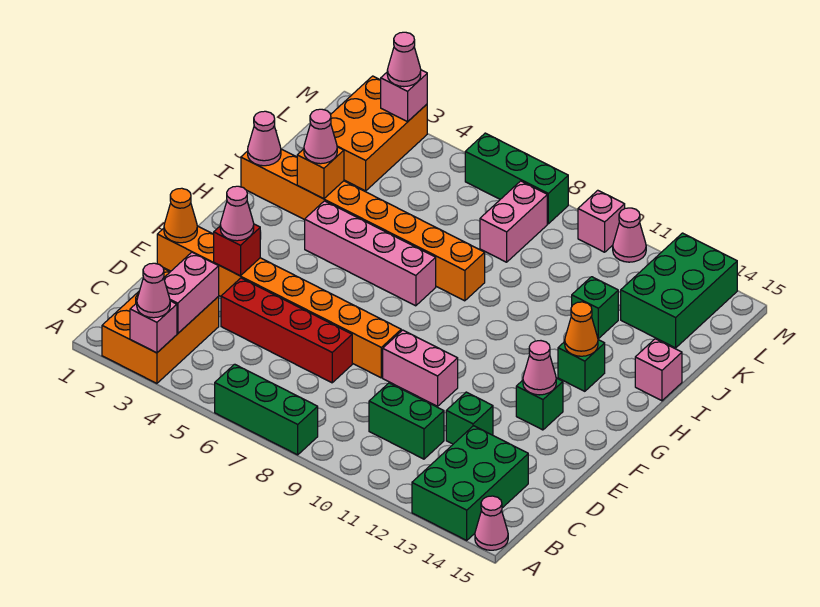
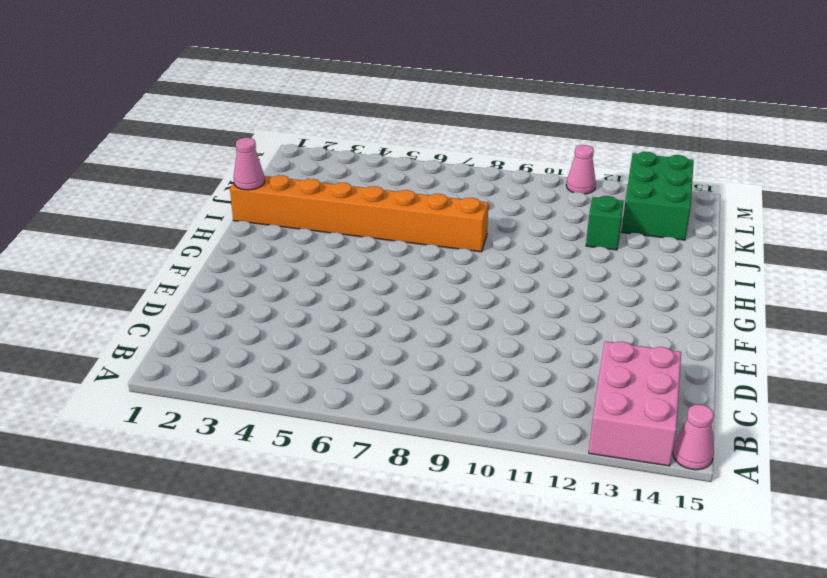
pink brick A13:C14 level 1 -> green brick A13:C14 level 1
none -> orange brick A2:C3 level 1
none -> green brick A6:A8 level 1
none -> green brick C10:C11 level 1
none -> red brick D4:D7 level 1

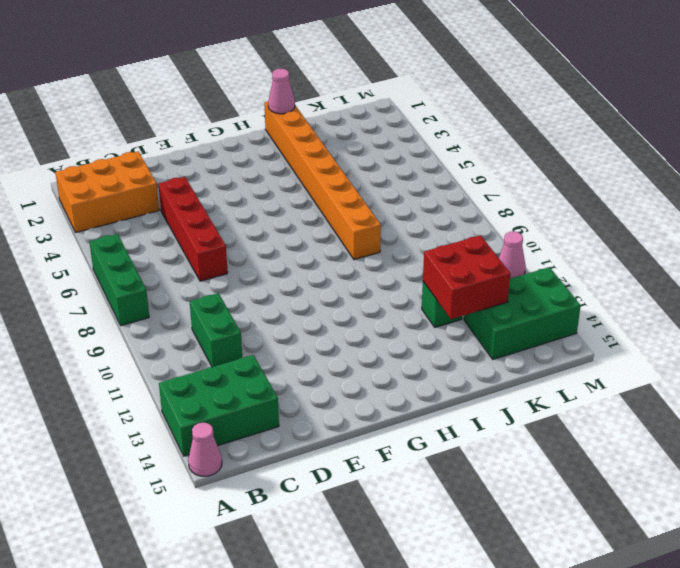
red brick J12:K13 level 2 -> none
none -> green brick D12 level 1
none -> orange brick E1:E8 level 1
none -> pink brick E9:E10 level 1
none -> green brick F13 level 1

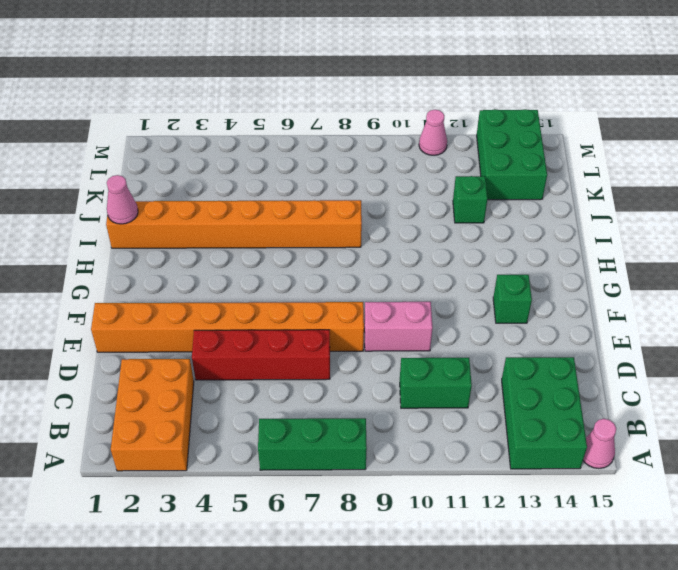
none -> green brick D12 level 1
none -> pink brick H4:H7 level 1
none -> green brick H13 level 1
none -> pink brick I15 level 1

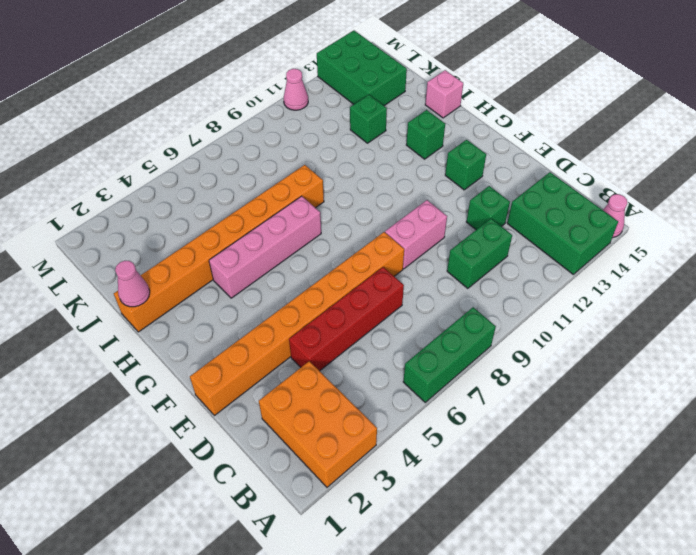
none -> orange brick K2:M3 level 1
none -> pink brick K8:L8 level 1
none -> green brick M6:M8 level 1
none -> pink brick M10 level 1

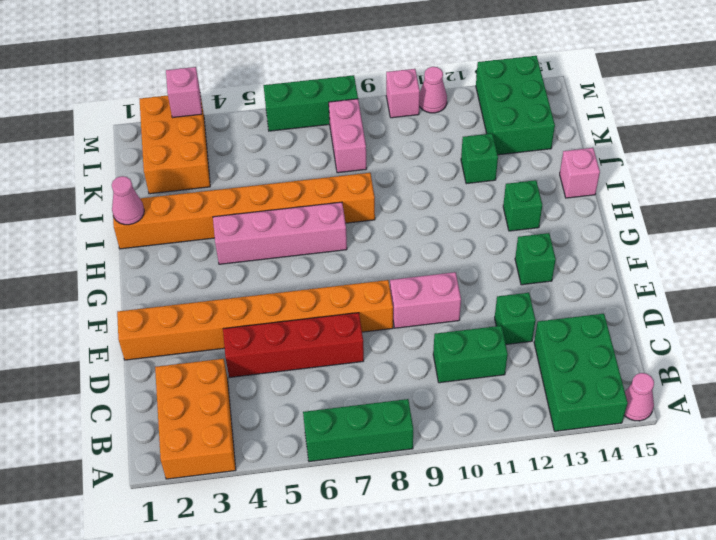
none -> pink brick A3 level 2
none -> pink brick B3:C3 level 2
none -> orange cone E1 level 2
none -> red brick E3 level 2

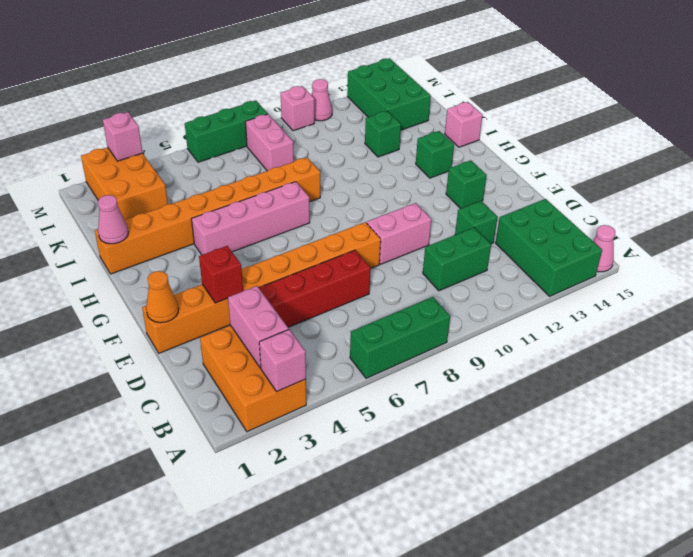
none -> pink cone F13 level 2
none -> orange cone H13 level 2
none -> orange brick I3 level 2
none -> pink cone A3 level 3

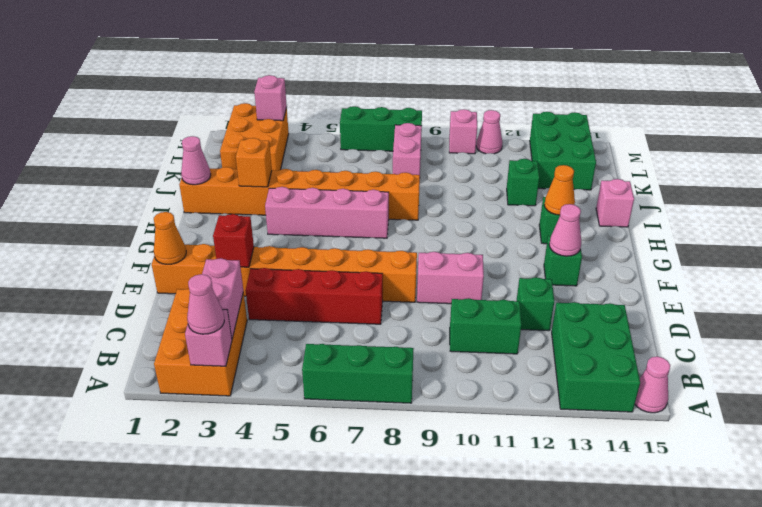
none -> pink cone E3 level 3
none -> pink cone I3 level 3
none -> pink cone M3 level 3

